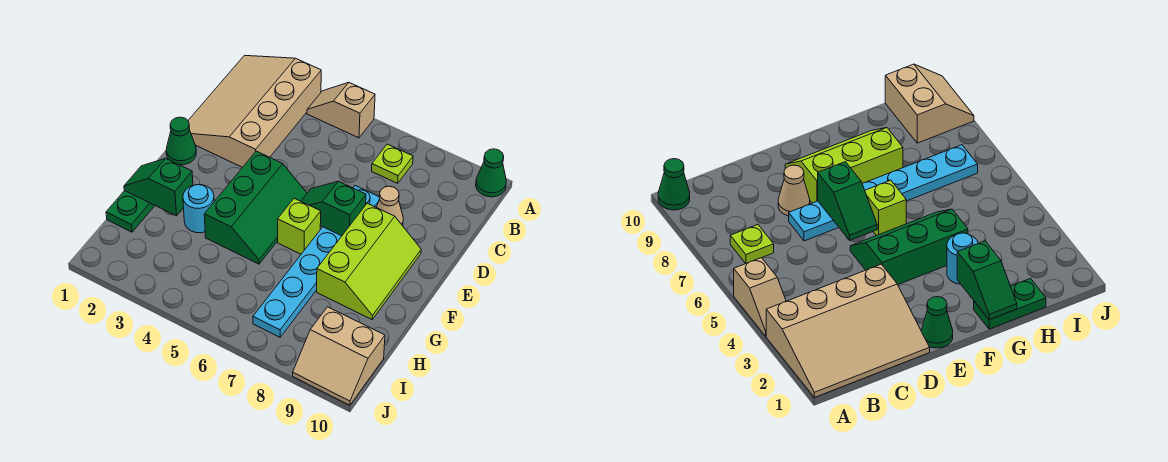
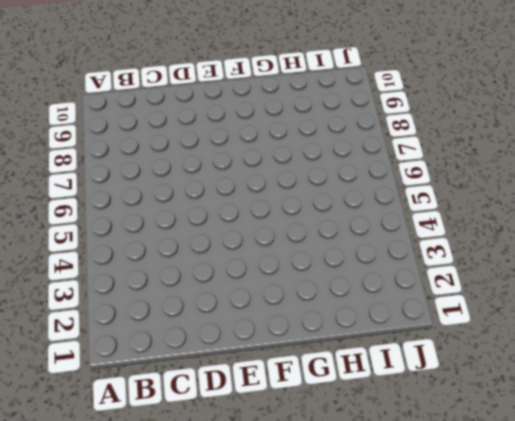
none -> tan slope A1:D3 level 1 top 3
none -> tan slope A4:A5 level 1 top 5
none -> green cone A10 level 1

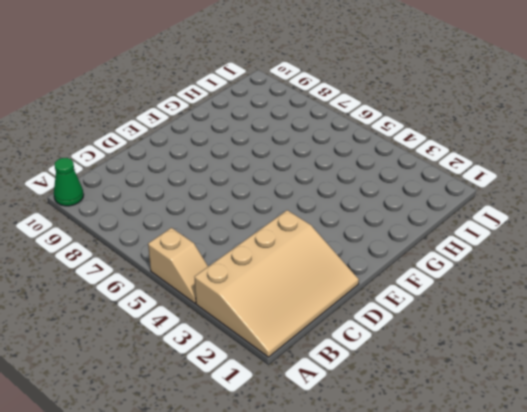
none -> lime plate B7 level 1
none -> cyan plate D7:I7 level 1
none -> tan cone D8 level 1

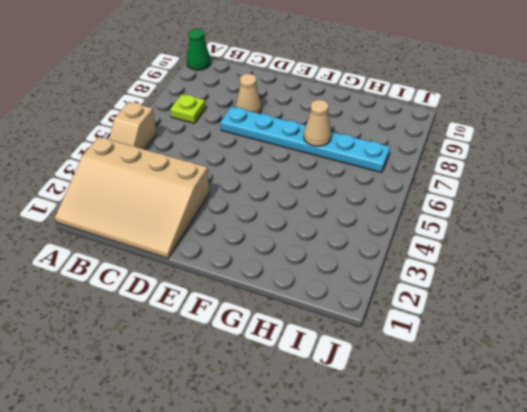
tan cone G7 level 2 -> none
none -> green cone E1 level 1
none -> green slope E4:G5 level 1 top 4
none -> lime slope E8:G9 level 1 top 8

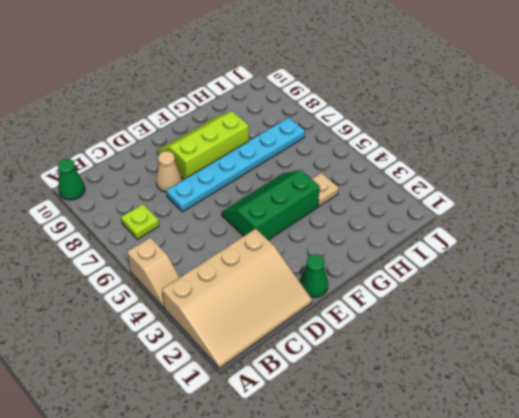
tan plate H4 level 1 -> none
none -> lime brick F6 level 1
none -> green plate G1:H1 level 1
none -> cyan round brick G3 level 1

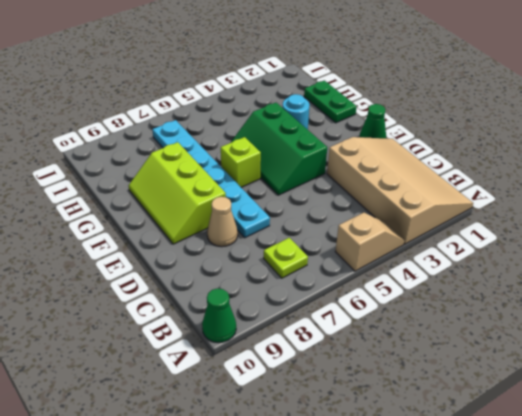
none -> tan slope I9:J10 level 1 top I
none -> green slope E6:E7 level 2 top 7
none -> green slope G1:G2 level 2 top 2

